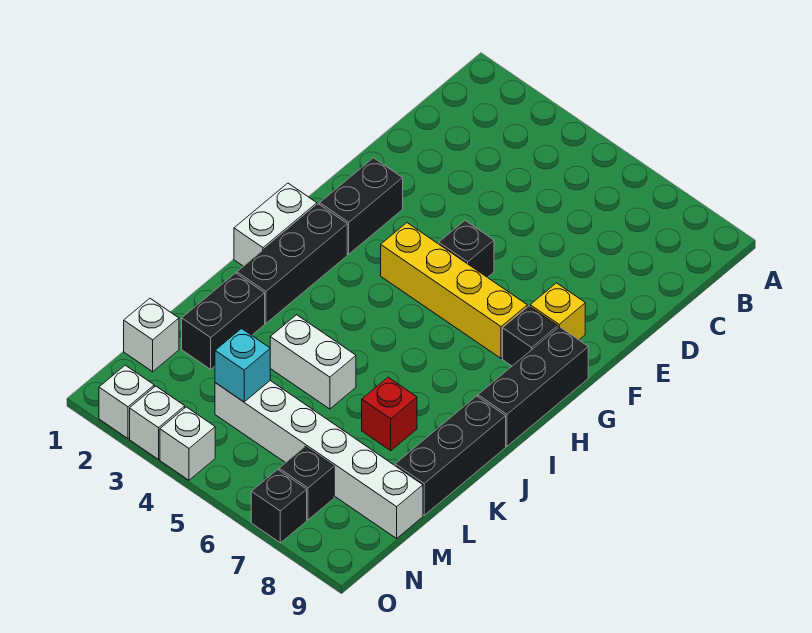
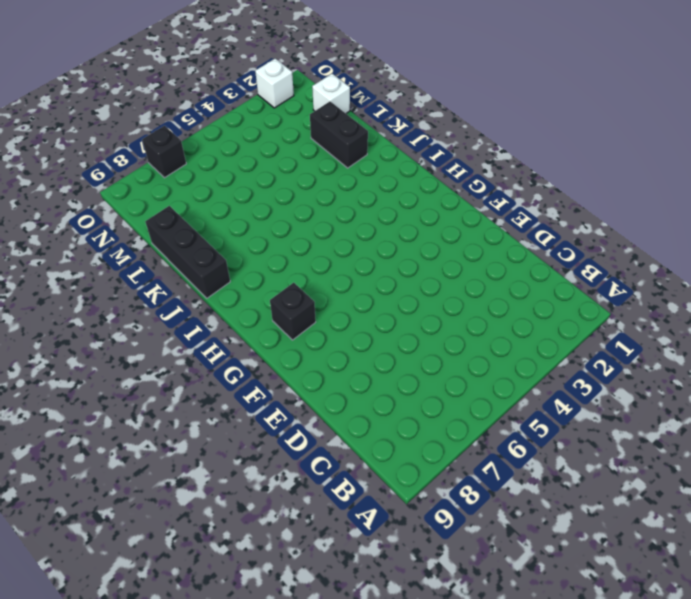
none -> black brick F2:G2 level 1
none -> black brick F5 level 1
none -> yellow brick F8 level 1

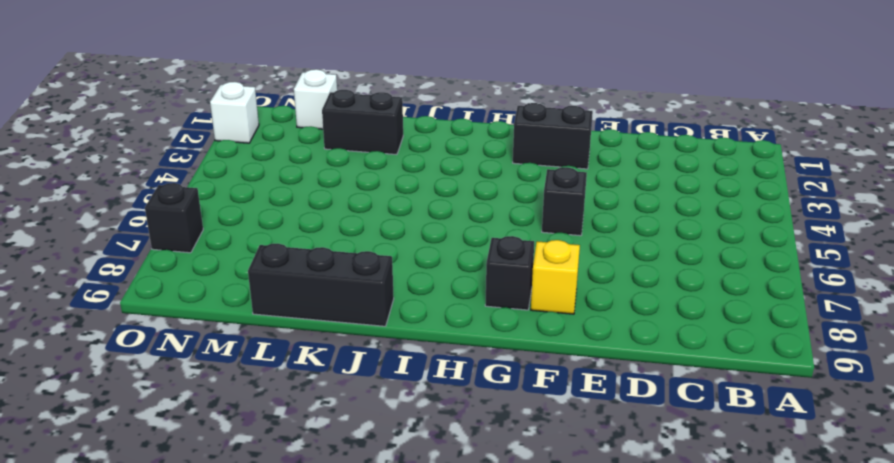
none -> yellow brick G4:G7 level 1
none -> black brick G9:I9 level 1
none -> white brick H1:I1 level 1

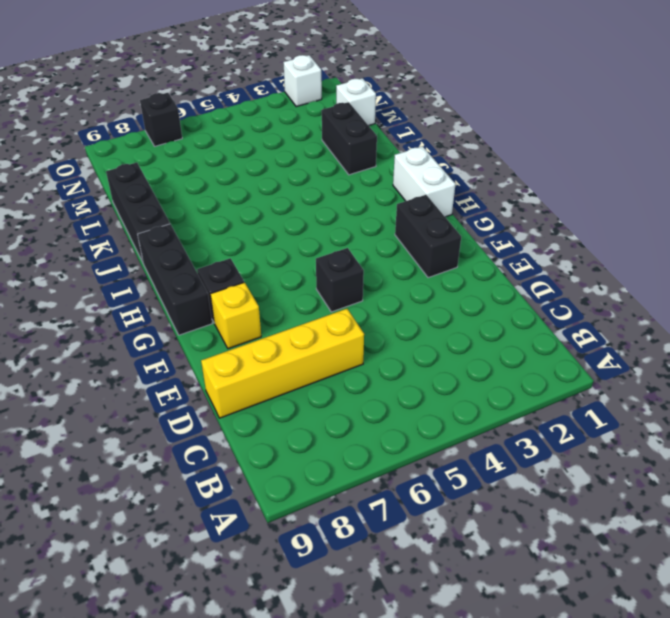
yellow brick D6:D9 level 1 -> yellow brick G4:G7 level 1
none -> black brick H2:J2 level 1
none -> white brick K4:K5 level 1
none -> red brick K7 level 1

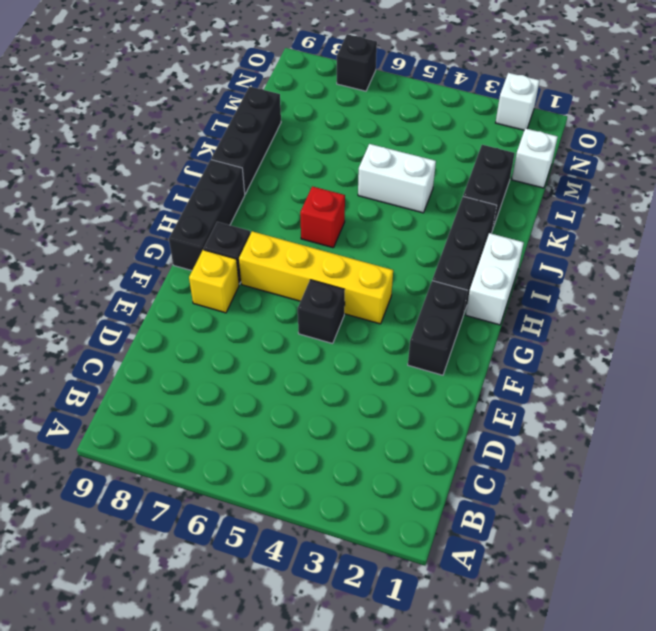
red brick I6 level 1 -> red brick K7 level 1
none -> white brick M4:M9 level 1
none -> black brick N7 level 1
none -> white brick O3 level 1

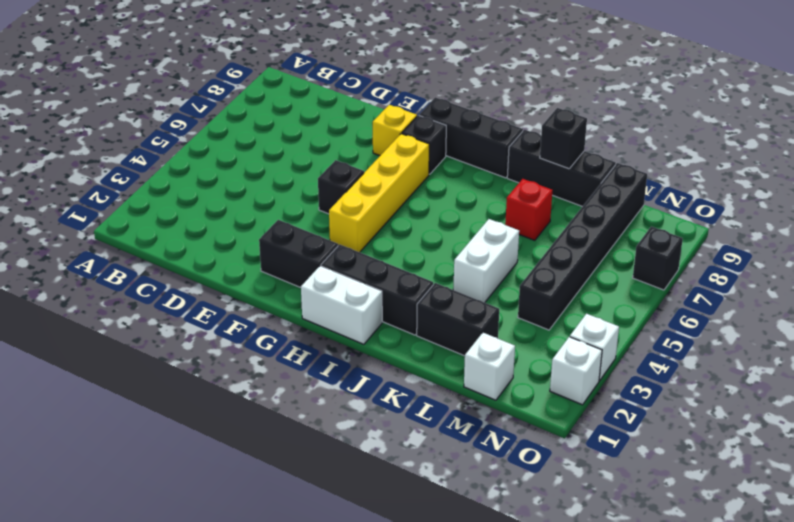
black brick K9 level 2 -> black brick N7 level 1
black brick M4:M9 level 1 -> white brick M4:M9 level 1
none -> white brick O4 level 1
none -> cyan brick M4 level 2

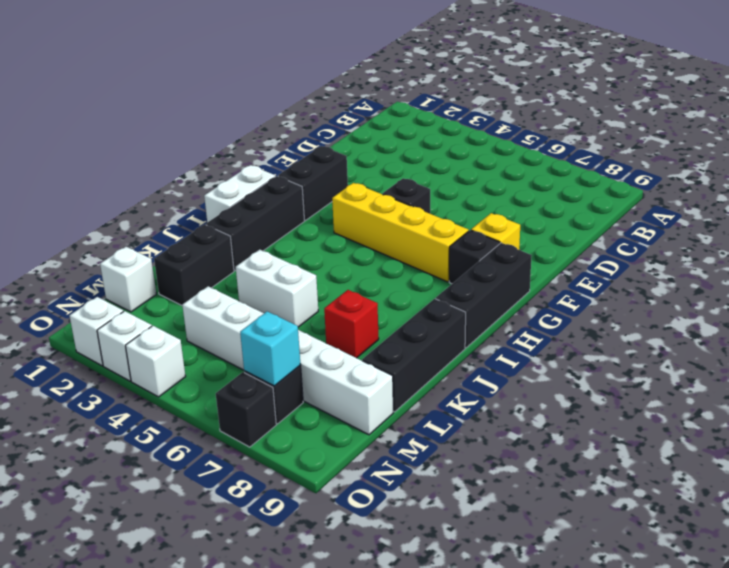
cyan brick N7 level 2 -> cyan brick M4 level 2

